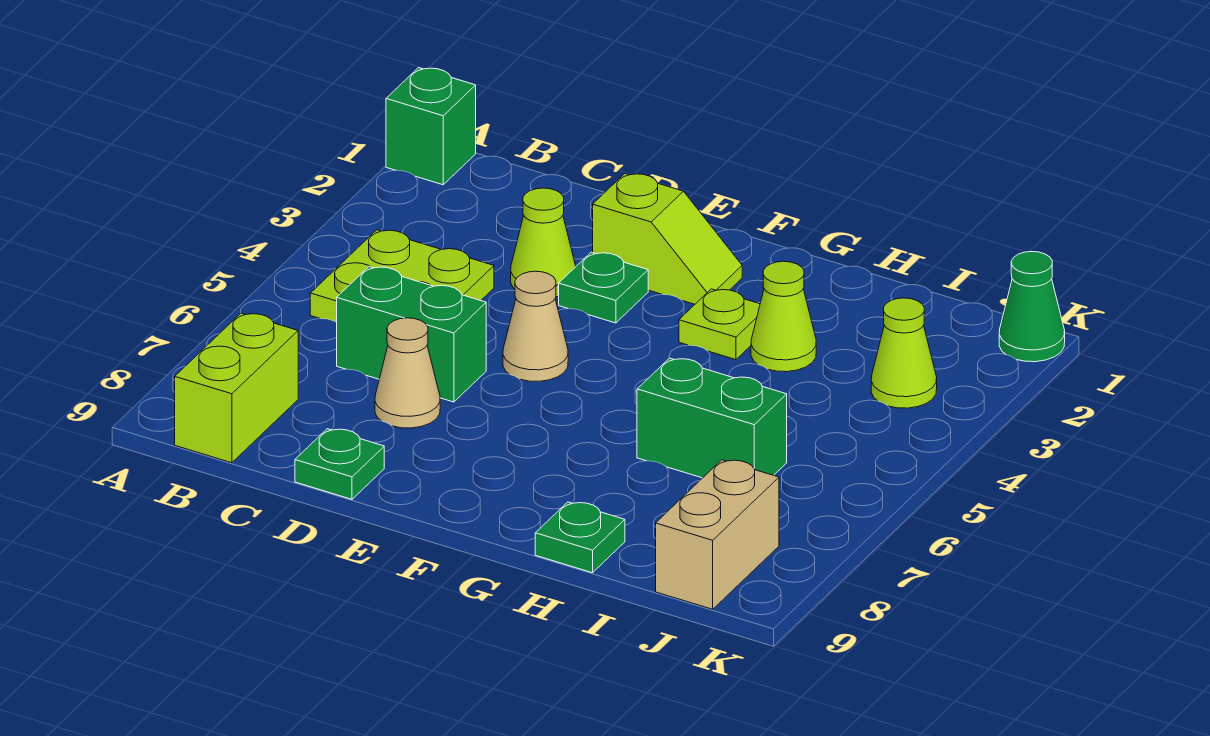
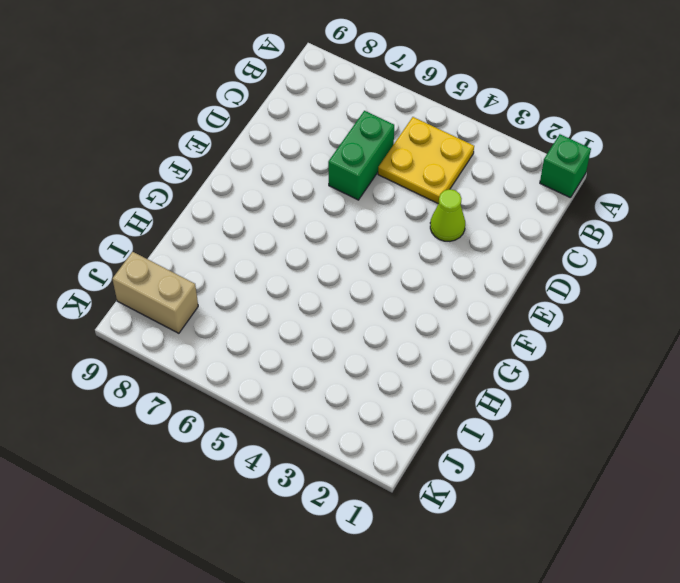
yellow plate B4:C5 level 1 -> lime plate B4:C5 level 1
none -> lime brick B8:B9 level 1
none -> tan cone D7 level 1
none -> green plate D9 level 1

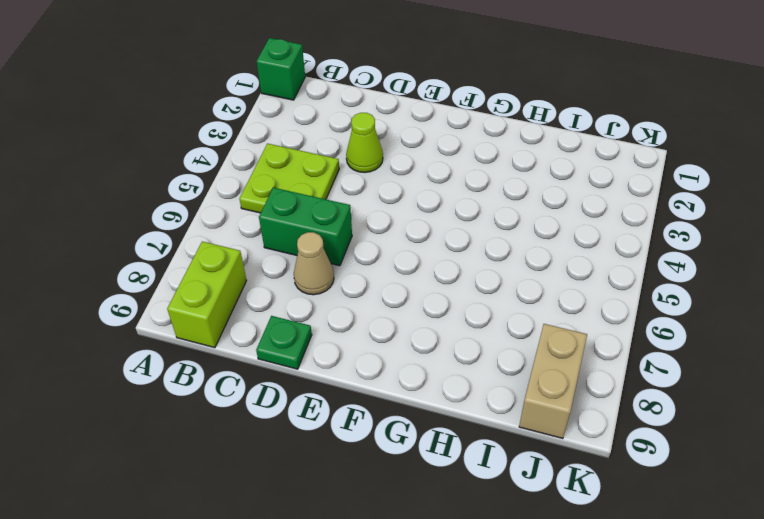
none -> lime slope E2:F2 level 1 top E
none -> green plate E3 level 1
none -> tan cone E5 level 1

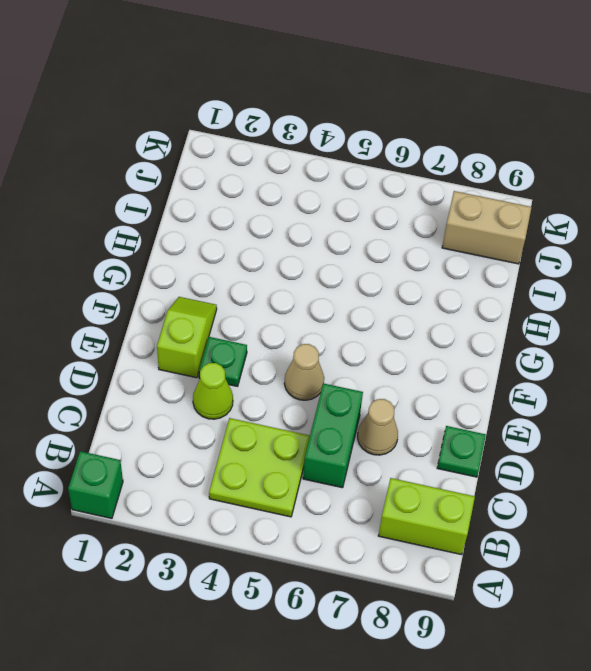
none -> lime plate G3 level 1
none -> lime cone H3 level 1
none -> green brick H6:I6 level 1

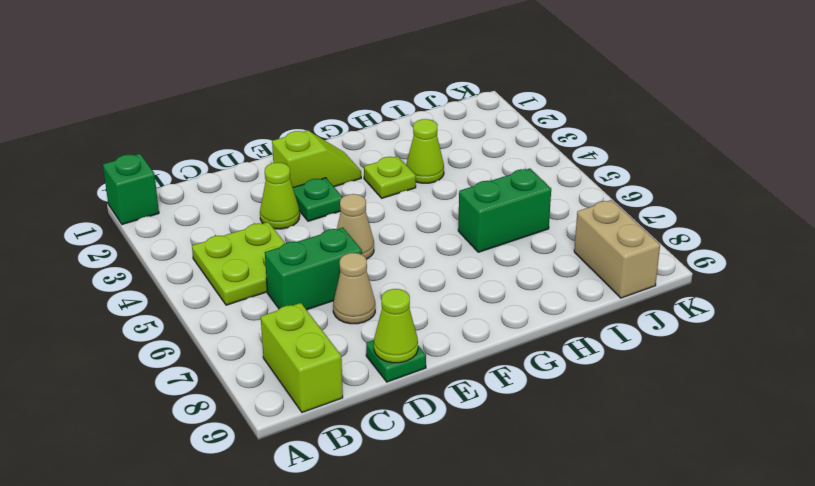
lime cone D9 level 2 -> lime cone J3 level 1
none -> green plate H9 level 1
none -> green cone K1 level 1

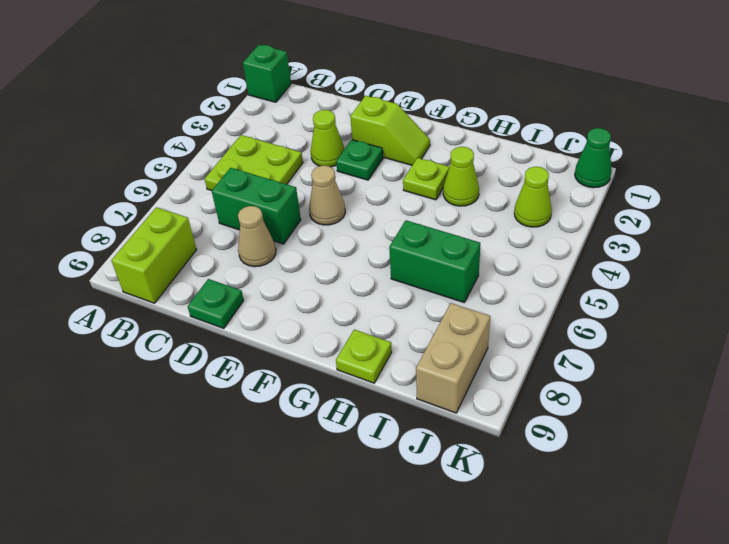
lime plate H9 level 1 -> green plate H9 level 1

